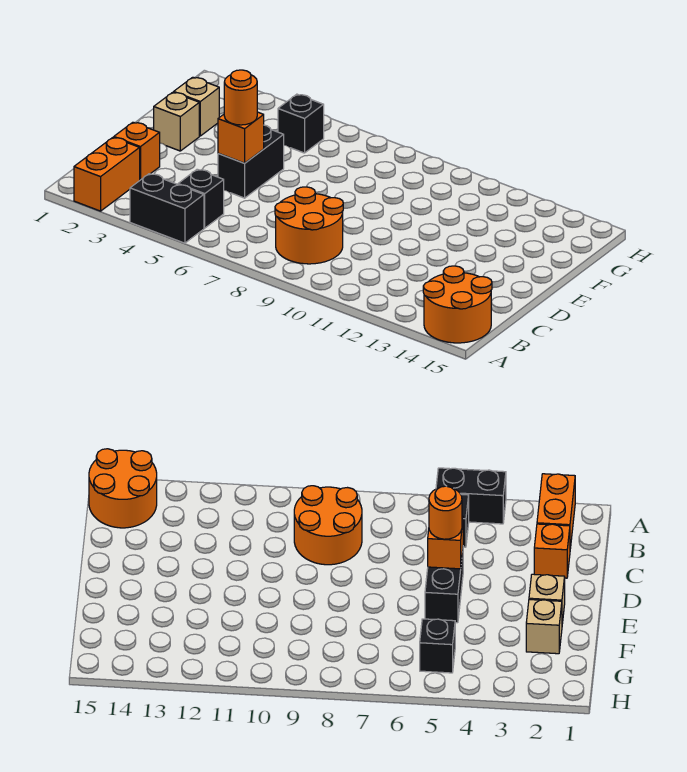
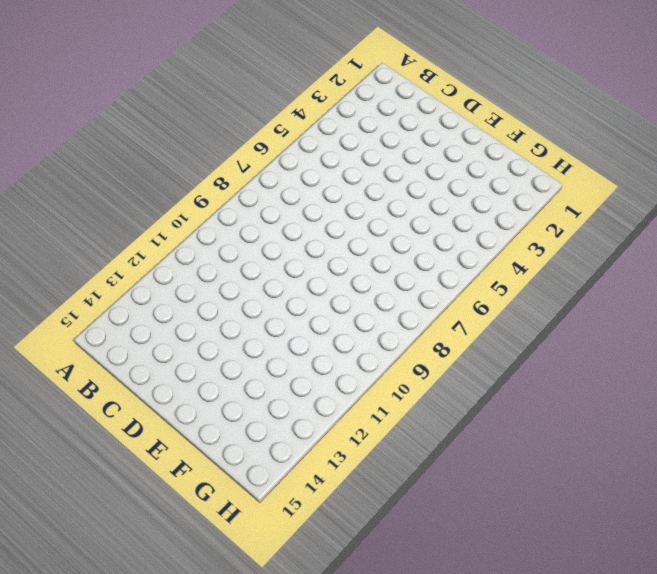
none -> orange brick A2:B2 level 1
none -> black brick A4:A5 level 1
none -> orange round brick A14:B15 level 1

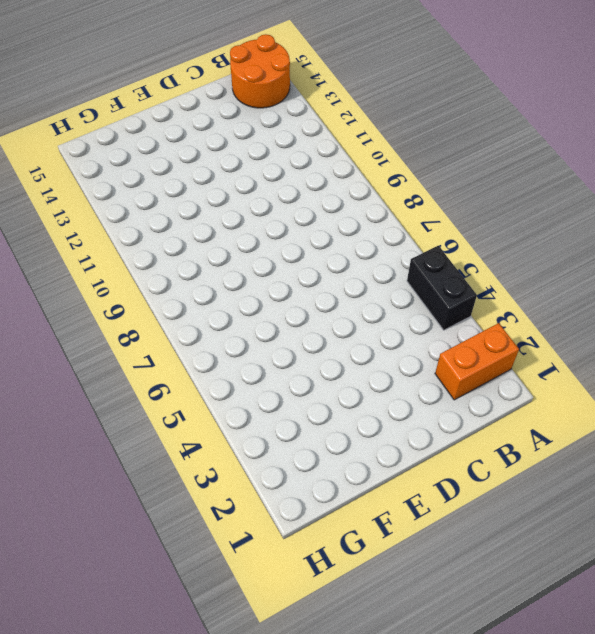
none -> black brick B5 level 1
none -> orange round brick B8:C9 level 1
none -> orange brick C2 level 1

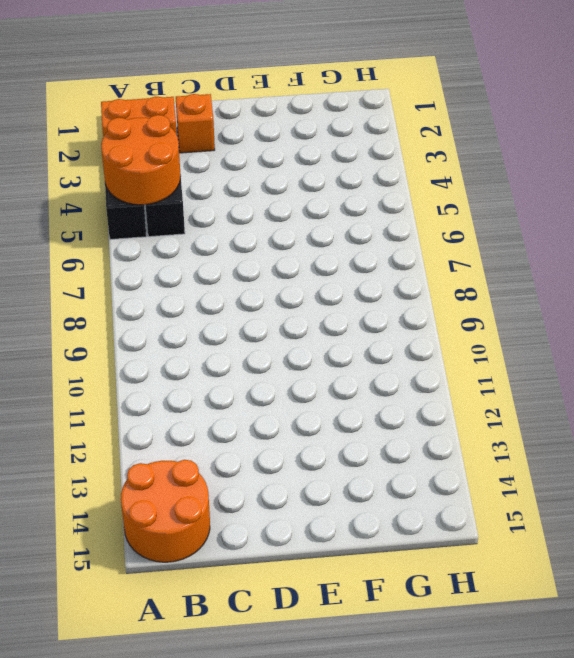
orange round brick A4:B5 level 2 -> orange round brick B8:C9 level 1
none -> black brick D5:E5 level 1
none -> tan brick E2 level 1
none -> tan brick F2 level 1

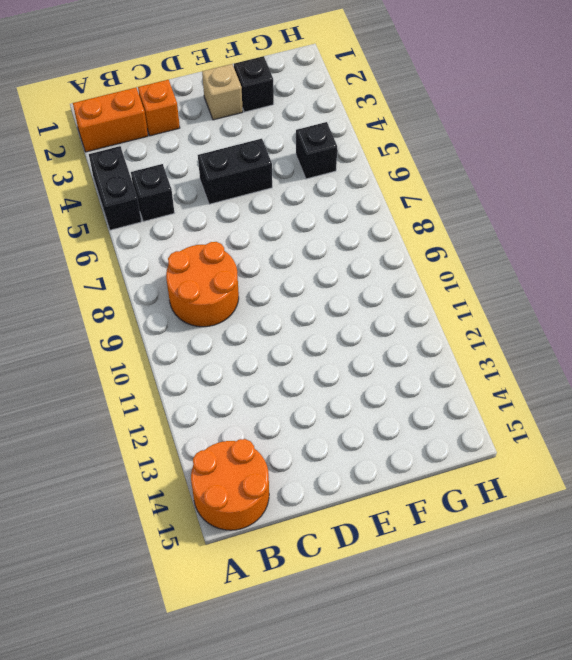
black brick F2 level 1 -> tan brick F2 level 1
none -> orange brick D5 level 2
none -> orange round brick D5 level 3

